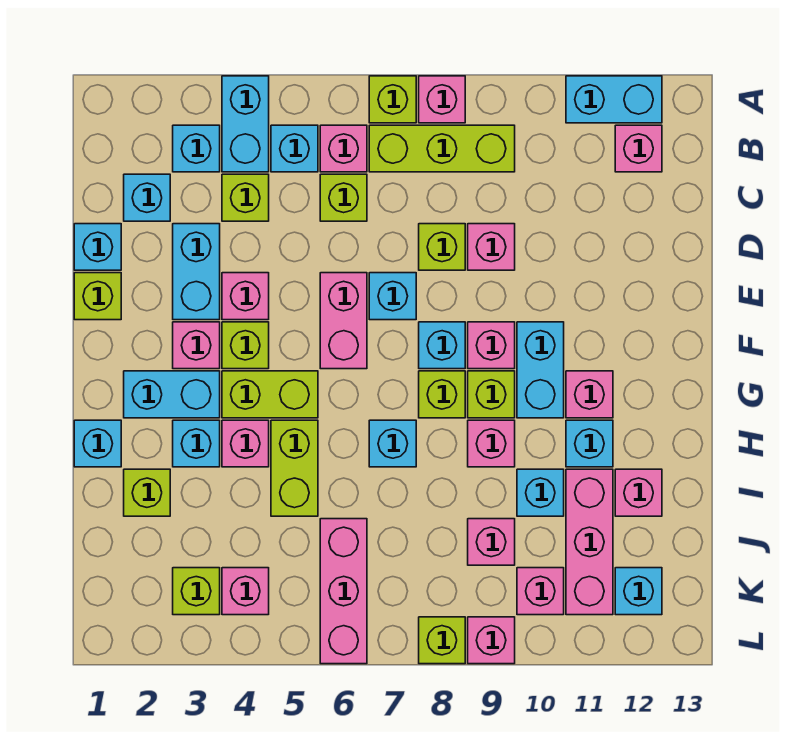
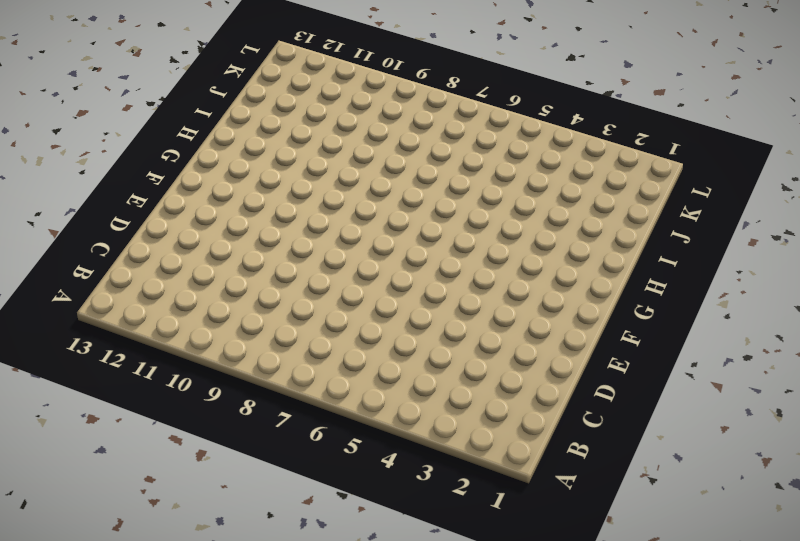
none -> cyan brick A4:B4 level 1
none -> lime brick A7 level 1
none -> pink brick A8 level 1
none -> cyan brick A11:A12 level 1

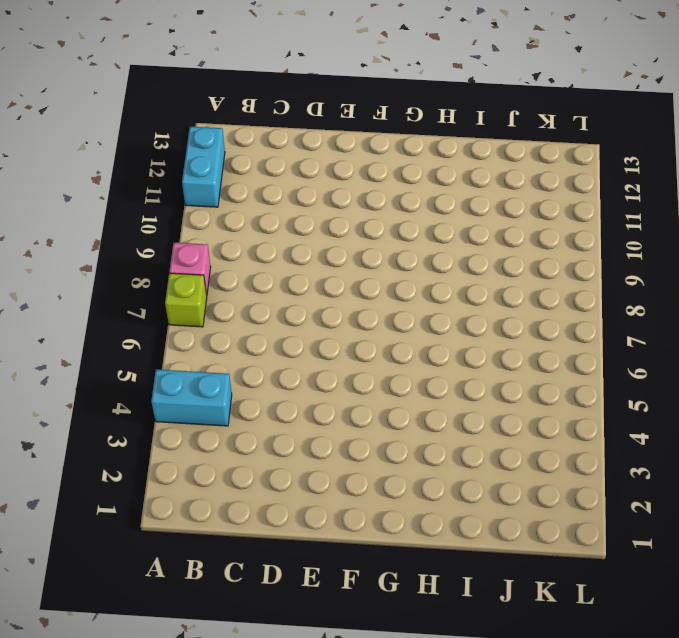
none -> cyan brick B3 level 1
none -> cyan brick B5 level 1
none -> pink brick B6 level 1
none -> lime brick B7:B9 level 1

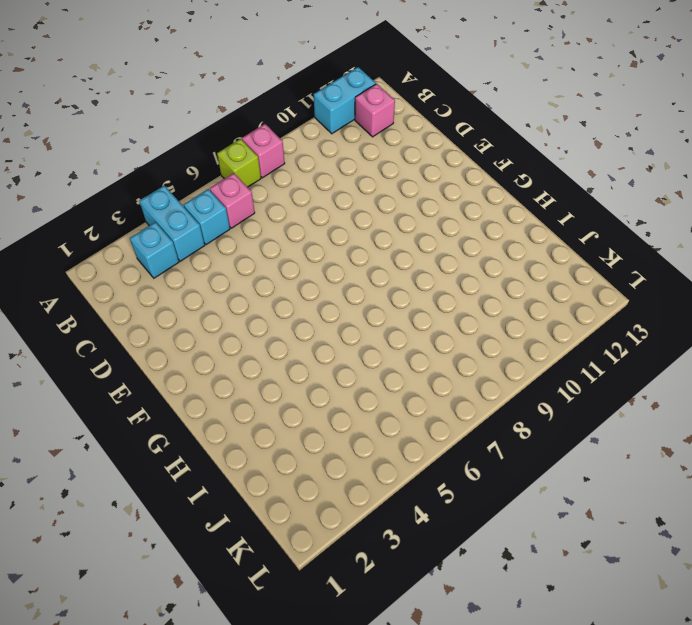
none -> lime brick B7:B9 level 1
none -> cyan brick C2 level 1
none -> lime brick C4 level 1
none -> lime brick C6 level 1

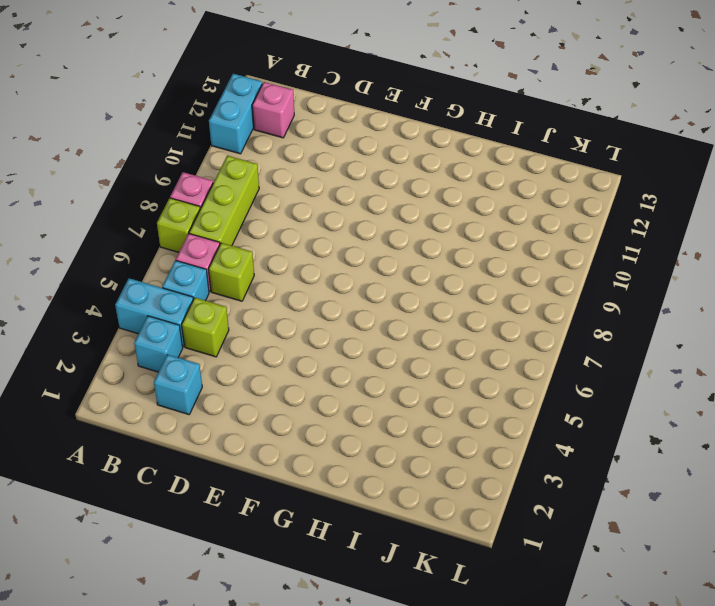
none -> cyan brick D1 level 1
none -> cyan brick D3:E3 level 1
none -> lime brick D8 level 1
none -> pink brick D9 level 1

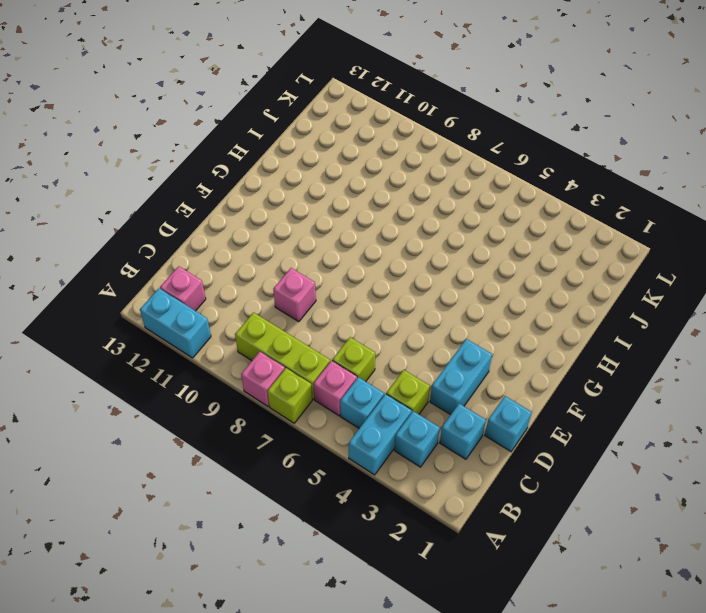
none -> lime brick D8 level 1
none -> lime brick E1 level 1
none -> pink brick E4 level 1
none -> pink brick E6:F6 level 1

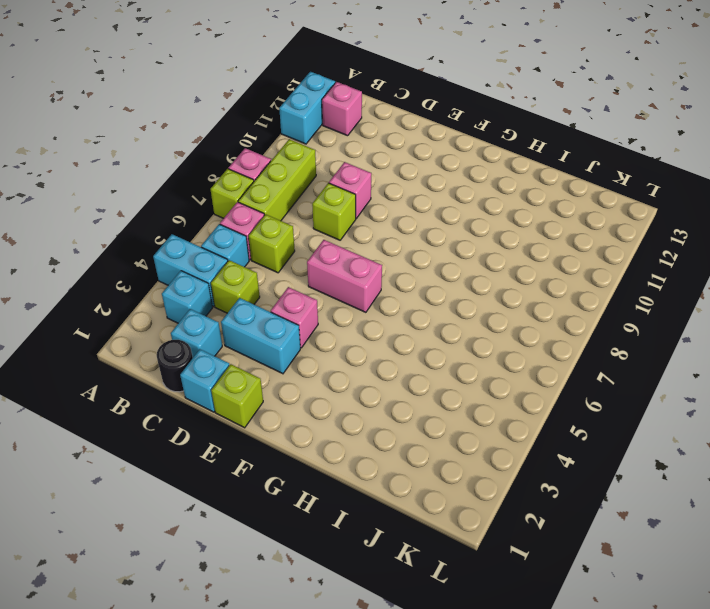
black round brick C1 level 1 -> none
none -> cyan brick E7 level 1
none -> pink brick F3 level 1
none -> lime brick F4 level 1
none -> cyan brick F8 level 1

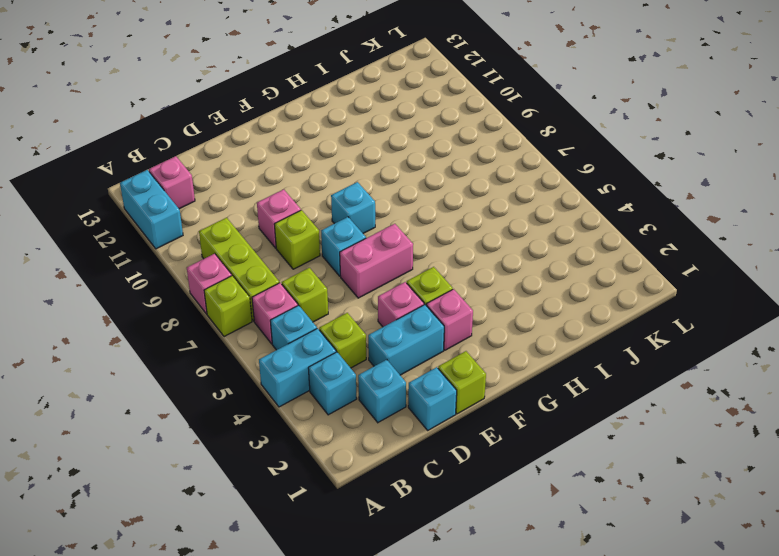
none -> pink brick F9 level 1
none -> cyan brick F10:G10 level 1
none -> cyan brick G2:G3 level 1
none -> lime brick G4:G5 level 1

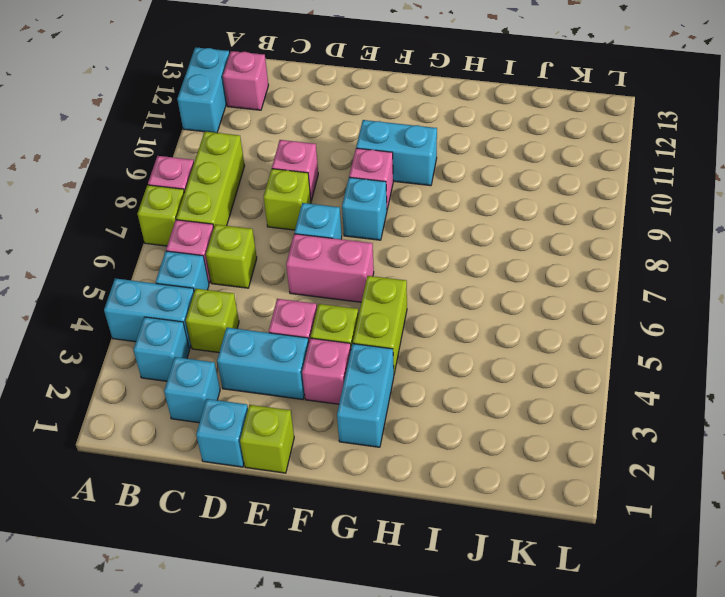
none -> lime brick G8 level 1
none -> lime brick G9 level 1
none -> pink brick G11 level 1
none -> cyan brick H1 level 1

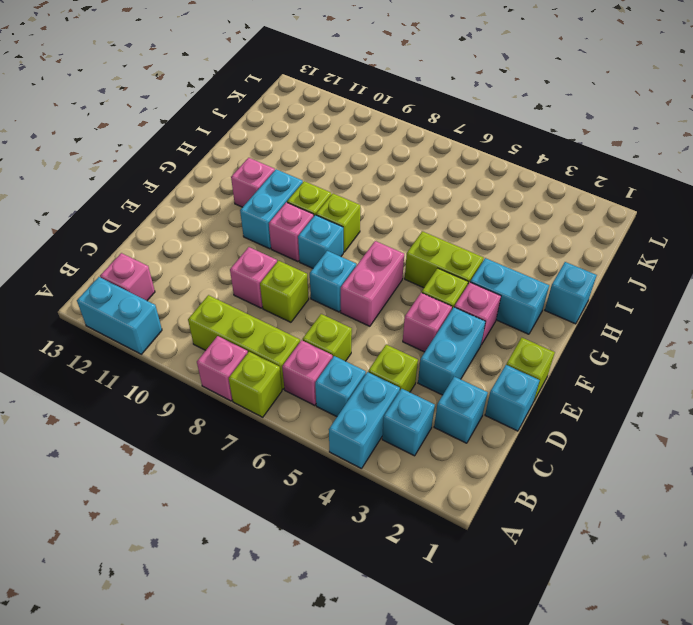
none -> cyan brick H3 level 1
none -> pink brick H4 level 1
none -> lime brick H5:I5 level 1
none -> cyan brick H7 level 1

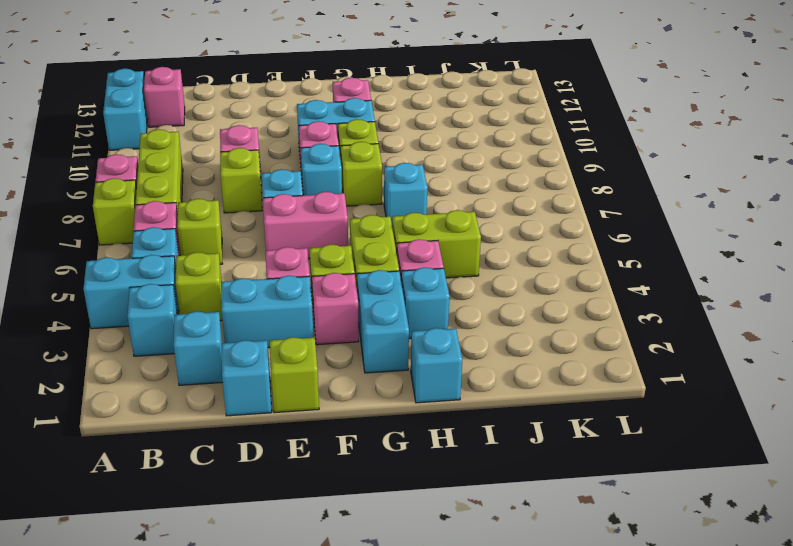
none -> pink brick H9 level 1
none -> cyan brick H11 level 1
none -> lime brick I2 level 1
none -> cyan brick I10 level 1

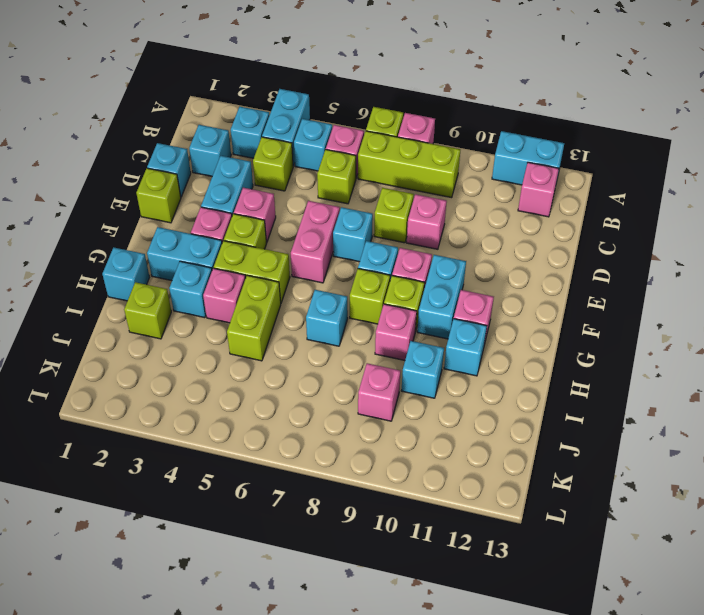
none -> pink brick I11:K11 level 1
none -> pink brick I12 level 1
none -> pink brick J6:L6 level 1
none -> lime brick K3 level 1

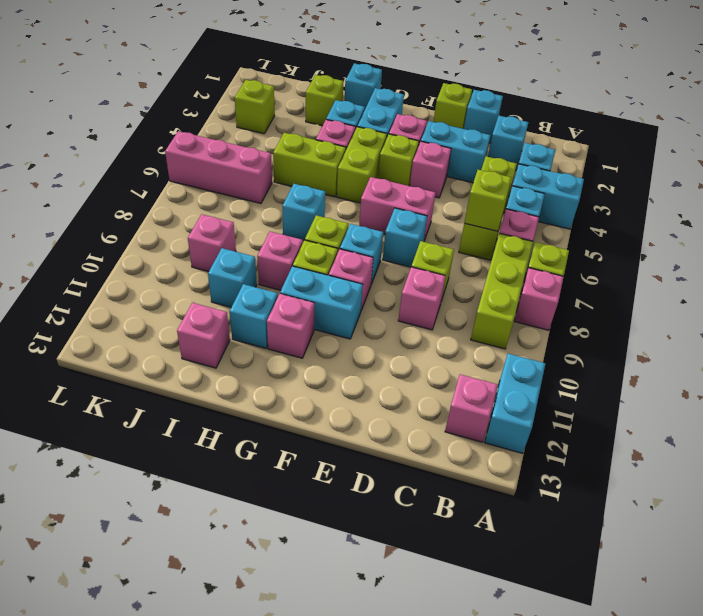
lime brick C6 level 2 -> lime brick L8 level 1
none -> pink brick I11:K11 level 1
none -> pink brick K4 level 1
none -> pink brick K10 level 1
none -> cyan brick K12 level 1

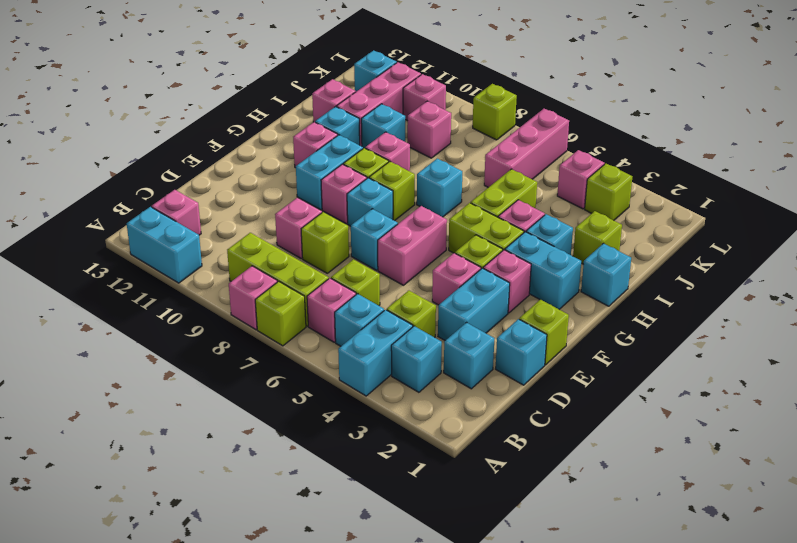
none -> pink brick L9 level 1

